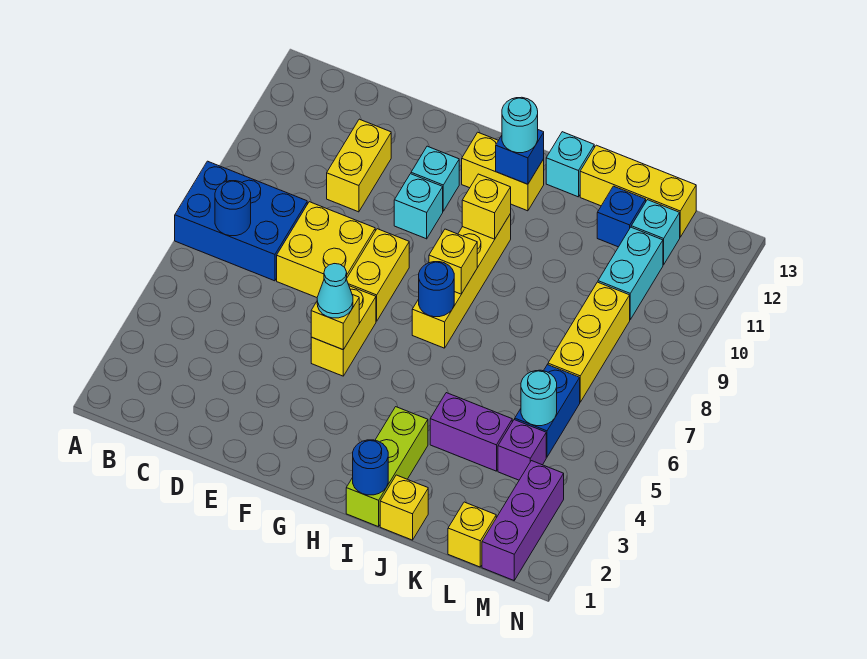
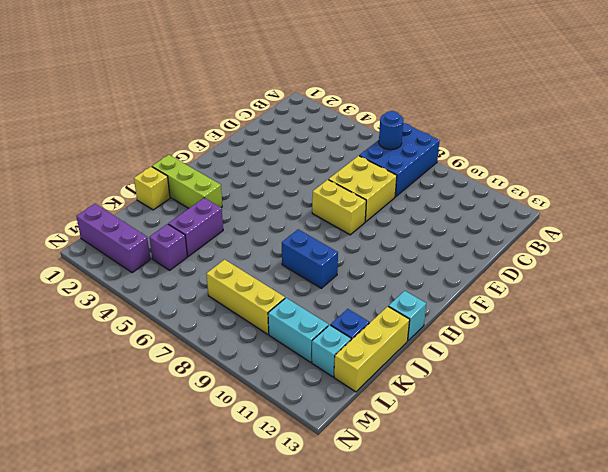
blue brick I8:I9 level 1 -> blue brick L5:L6 level 1
none -> yellow brick D10:D11 level 1
none -> yellow brick F5:F6 level 1
none -> cyan brick F10 level 1
none -> cyan brick F11 level 1

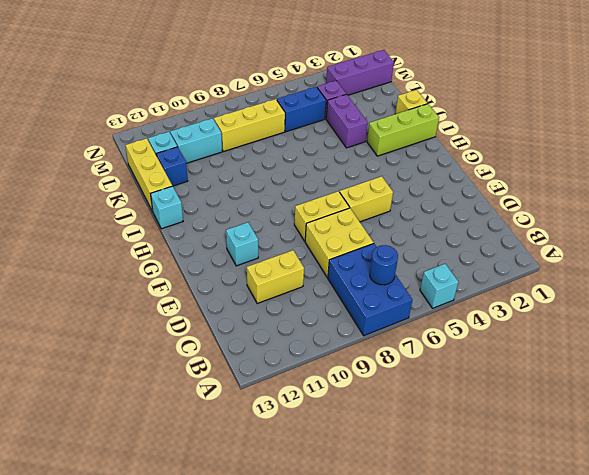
cyan brick A5 level 1 -> cyan brick F10 level 1
none -> yellow brick G12:H12 level 1
none -> yellow brick H7:H10 level 1
none -> yellow brick L1 level 1
none -> yellow brick F5 level 2

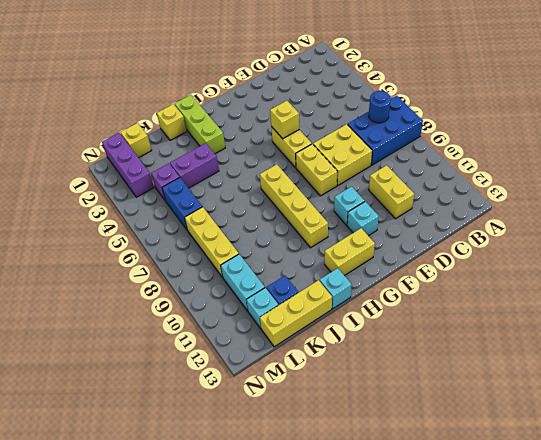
none -> blue round brick H7 level 2
none -> yellow brick H8 level 2
none -> yellow brick H10 level 2
none -> blue brick H12 level 2

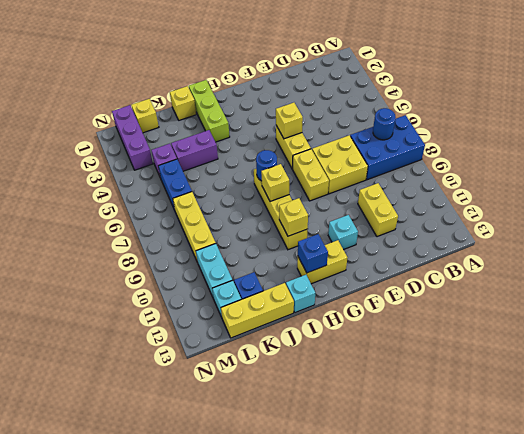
none -> cyan brick F10 level 1
none -> blue round brick I1 level 2
none -> cyan round brick L5 level 2
none -> cyan cone F5 level 3

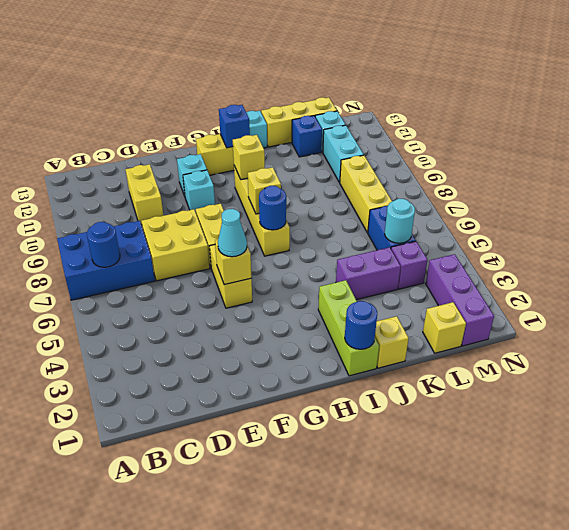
none -> cyan round brick H12 level 3

